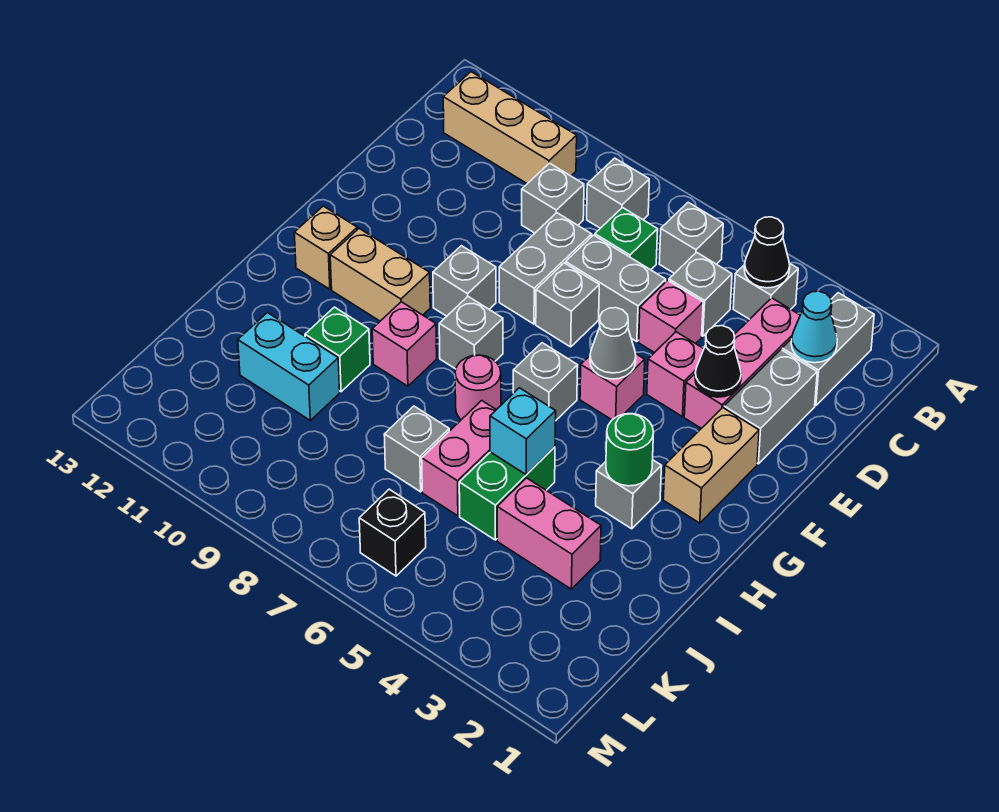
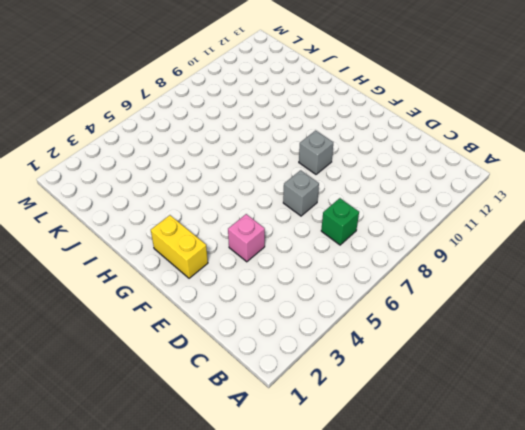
yellow brick F2:G2 level 1 -> tan brick F2:G2 level 1
none -> grey brick B2:C2 level 1
none -> grey brick B4 level 1
none -> grey brick B6 level 1
none -> grey brick B8 level 1

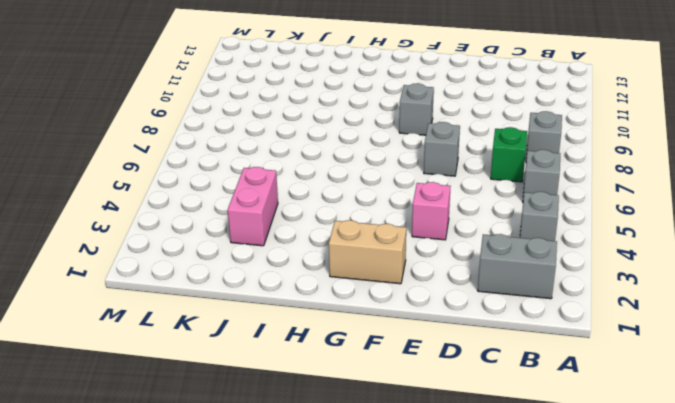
none -> tan brick B10:B12 level 1
none -> pink brick C3:E3 level 1
none -> grey brick C5 level 1
none -> grey brick C9 level 1

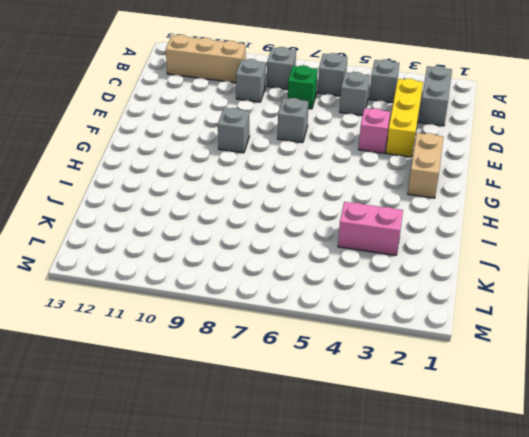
yellow brick C3:E3 level 1 -> pink brick C3:E3 level 1
none -> grey brick D2:E2 level 1
none -> pink brick D5 level 1
none -> grey brick D6:D7 level 1
none -> grey brick D8:E8 level 1

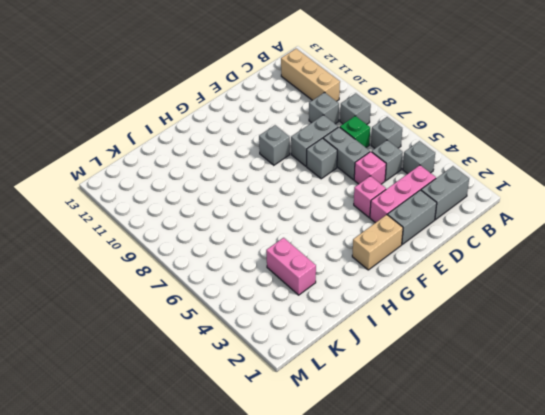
none -> pink brick F5 level 1
none -> grey brick G6 level 1
none -> grey brick G8 level 1
none -> tan brick G10:G11 level 1

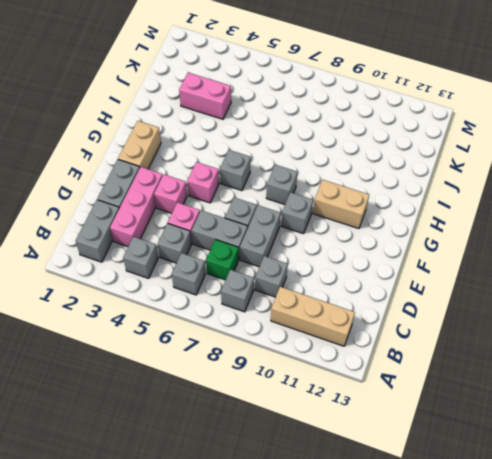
none -> tan brick G12 level 1
none -> grey brick H3 level 1
none -> pink round brick H7 level 1
none -> pink brick H9 level 1

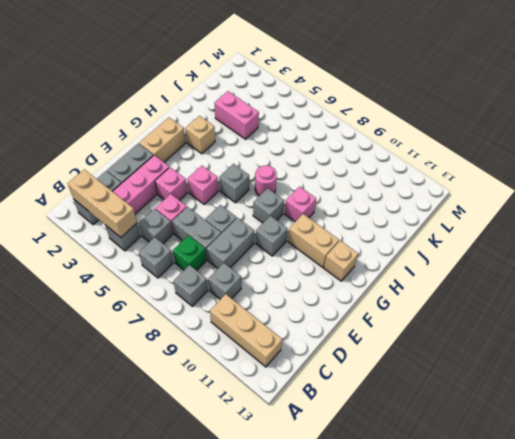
tan brick B2:B4 level 2 -> black cone B4 level 2
tan brick H3 level 1 -> grey brick H3 level 1
none -> green brick I5:J5 level 1
none -> pink brick I6:J6 level 1
none -> green brick I10 level 1
none -> grey brick J7 level 1

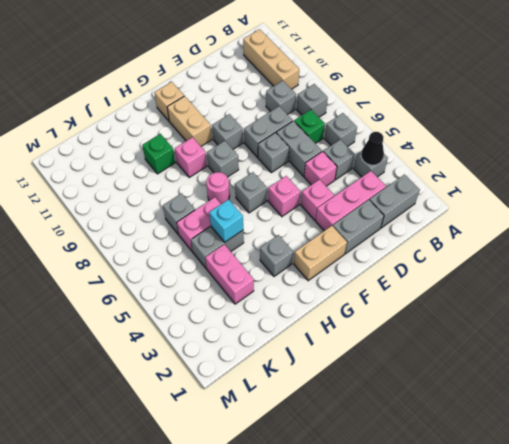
grey brick I5:J5 level 1 -> green brick I5:J5 level 1
none -> cyan brick J10:J11 level 1
none -> black brick L6 level 1
none -> cyan cone C2 level 2
none -> black cone E3 level 2

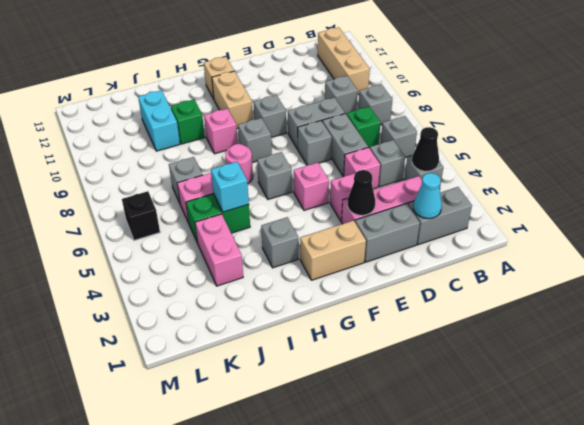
none -> grey cone F5 level 2
none -> green round brick H3 level 2

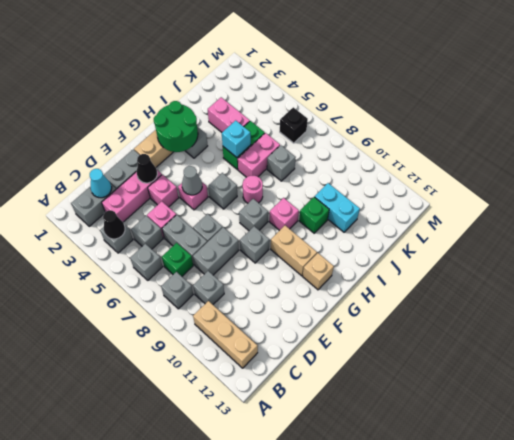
green round brick G2:H3 level 2 -> green round brick H3 level 2

